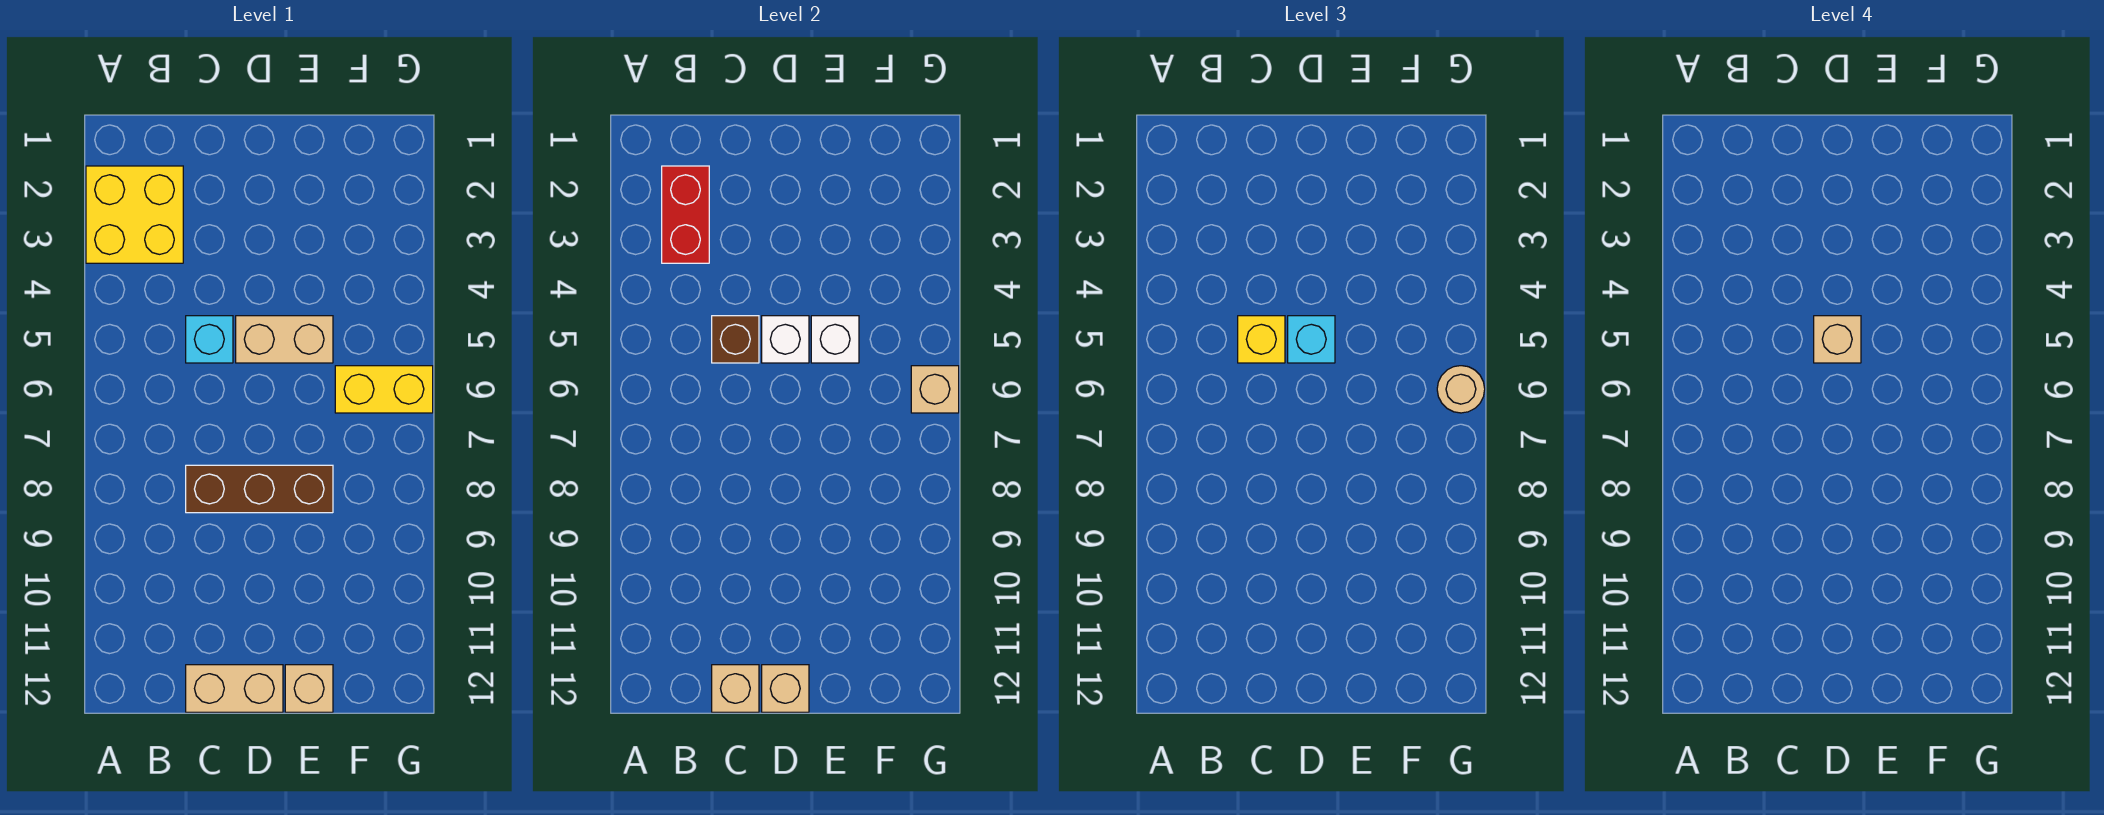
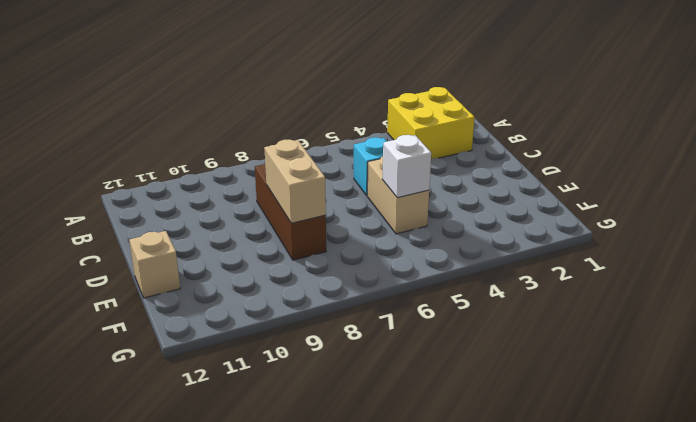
tan brick D8:E8 level 2 -> tan brick C12:D12 level 1
none -> yellow brick F6:G6 level 1
none -> red brick B2:B3 level 2
none -> brown brick C5 level 2

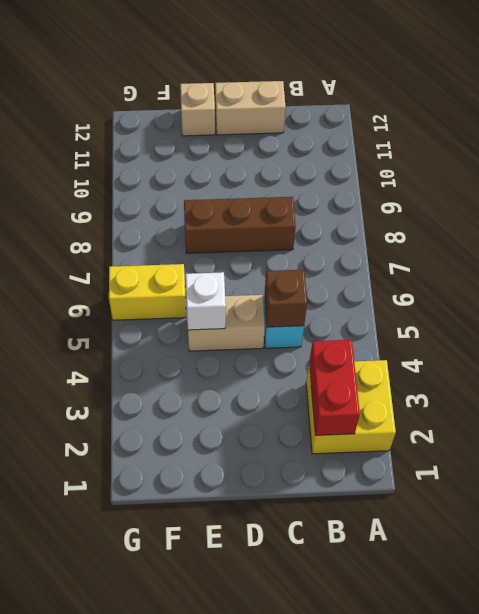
none -> tan brick C12 level 2
none -> white brick D5 level 2
none -> tan brick D12 level 2

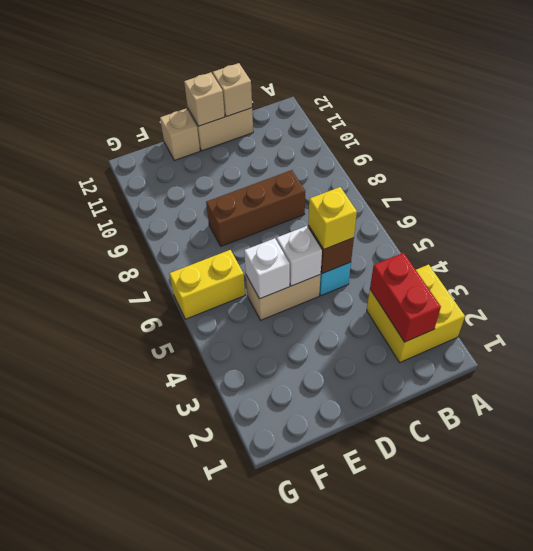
none -> tan brick G6 level 2
none -> cyan brick D5 level 3
none -> tan round brick G6 level 3

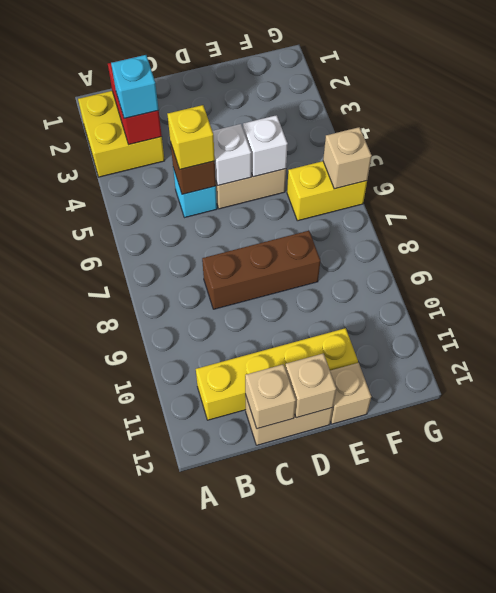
cyan brick B3 level 3 -> cyan brick D5 level 3
yellow brick B11:E11 level 1 -> none
none -> tan round brick G6 level 3
none -> tan brick D5 level 4

